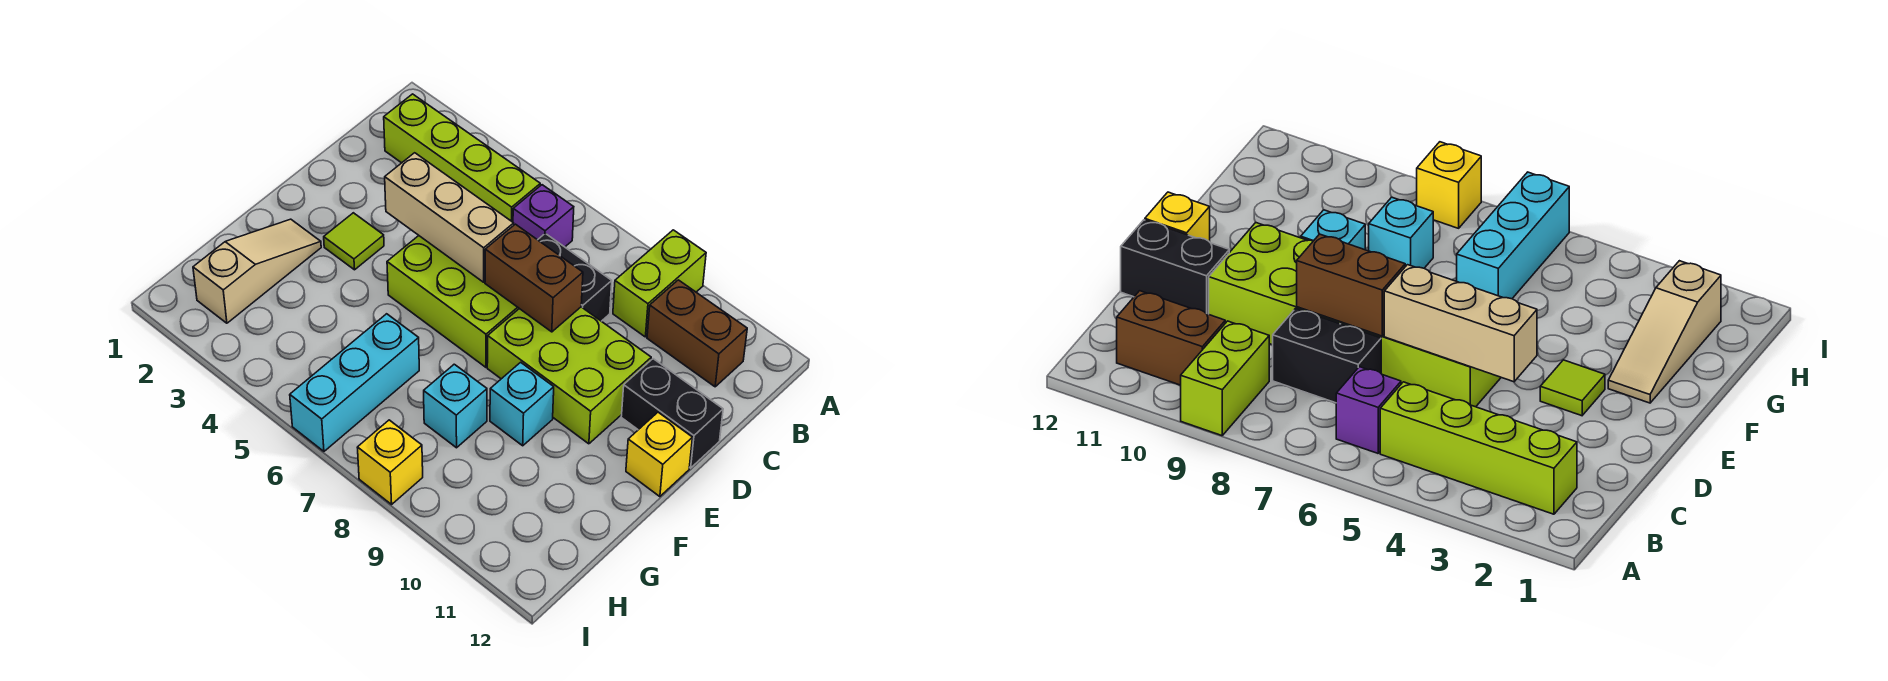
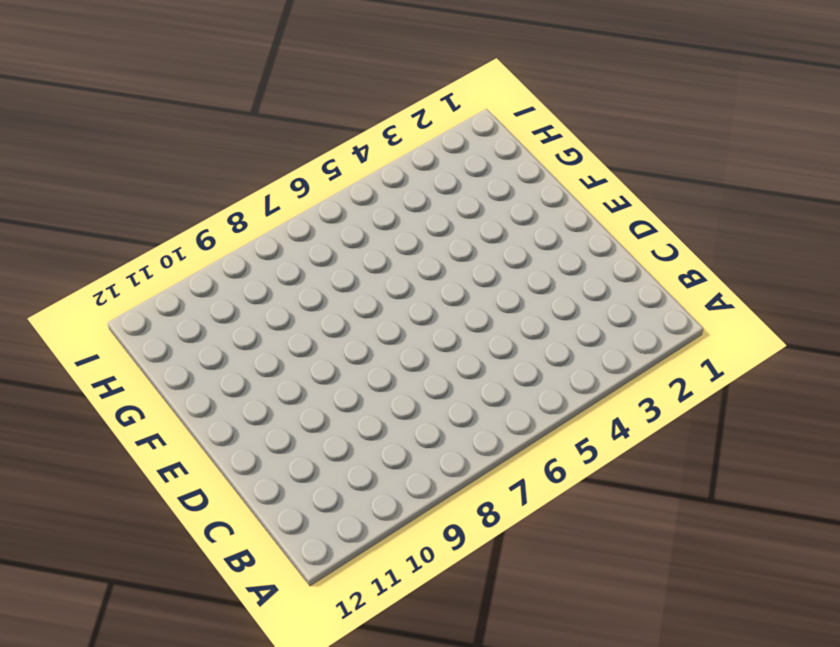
none -> lime brick A9:B9 level 1
none -> lime brick B2:B5 level 1
none -> purple brick B6 level 1

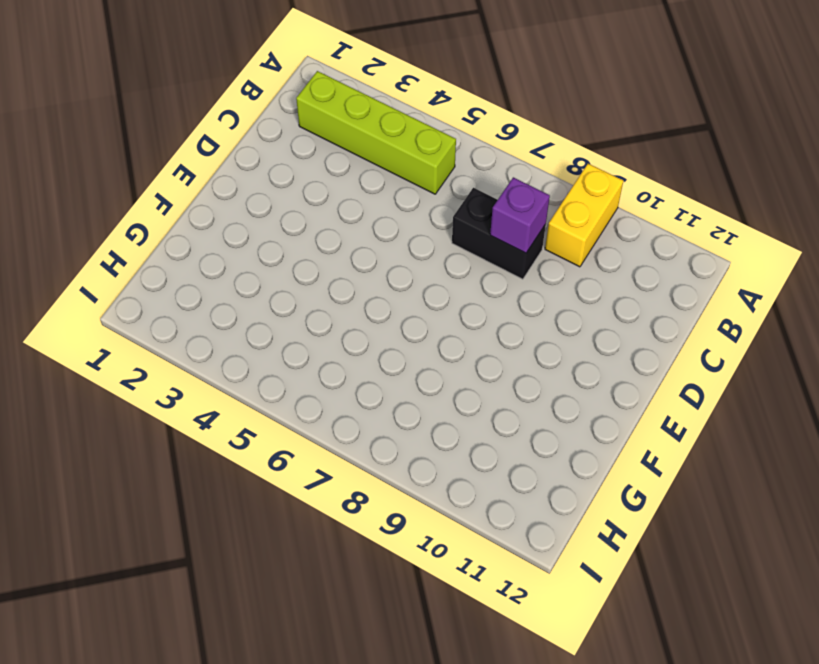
yellow brick A9:B9 level 1 -> lime brick A9:B9 level 1
purple brick C8 level 2 -> purple brick B6 level 1
none -> brown brick B10:B11 level 1
none -> lime brick D5:E7 level 1
none -> lime brick D8:E10 level 1

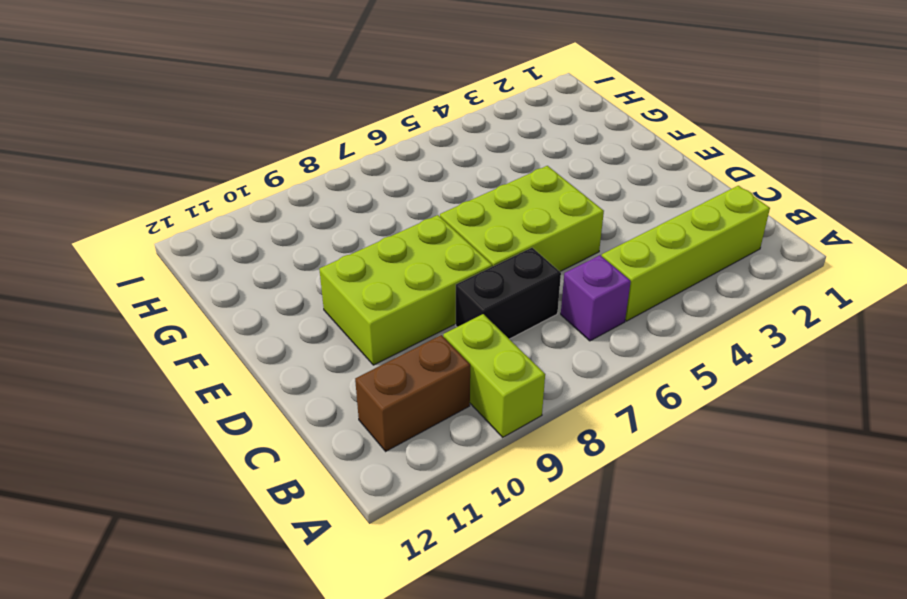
none -> black brick D11:D12 level 1
none -> lime tile E3 level 1
none -> yellow brick E12 level 1

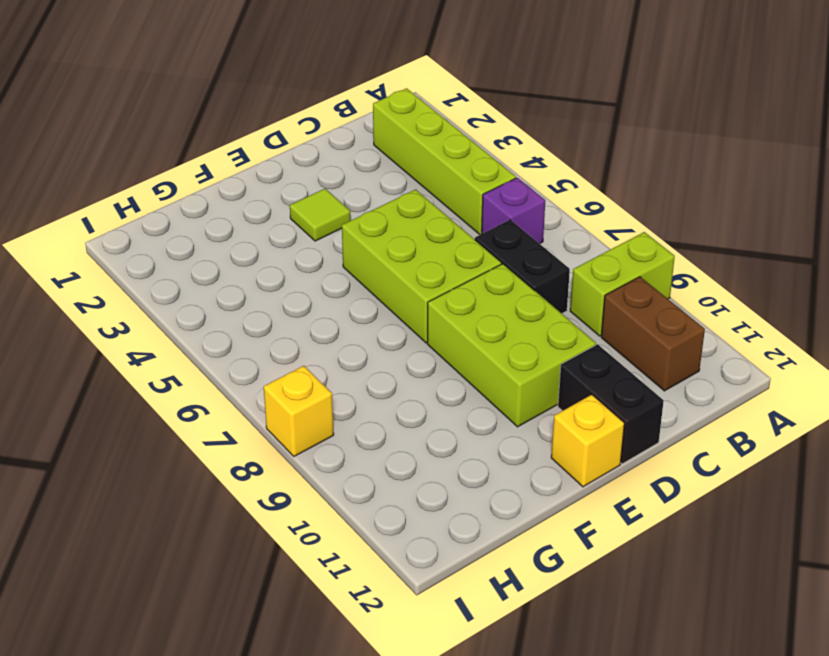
none -> tan slope F2:H2 level 1 top H
none -> cyan brick F9 level 1
none -> cyan brick G6:I6 level 1

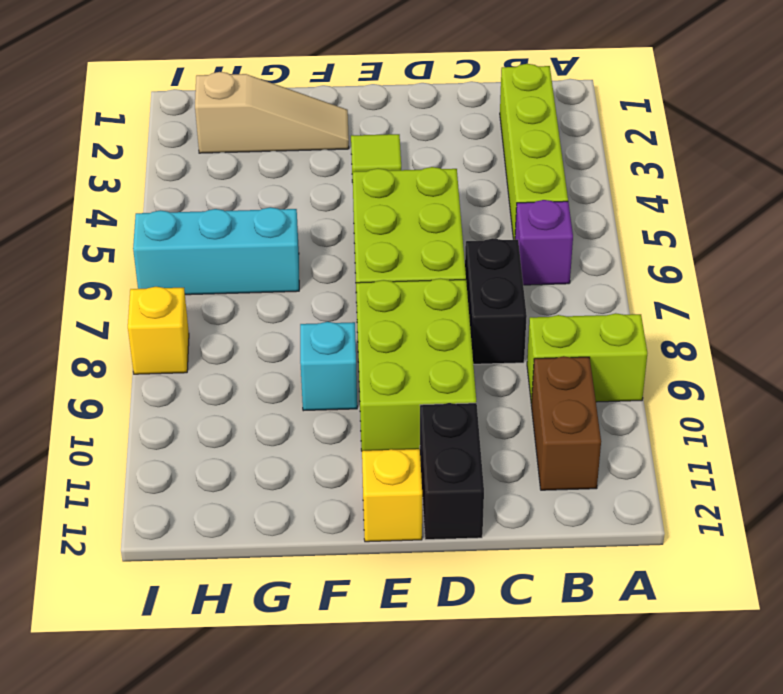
none -> cyan brick G8 level 1
none -> tan brick D4:D6 level 2
none -> brown brick D7:D8 level 2

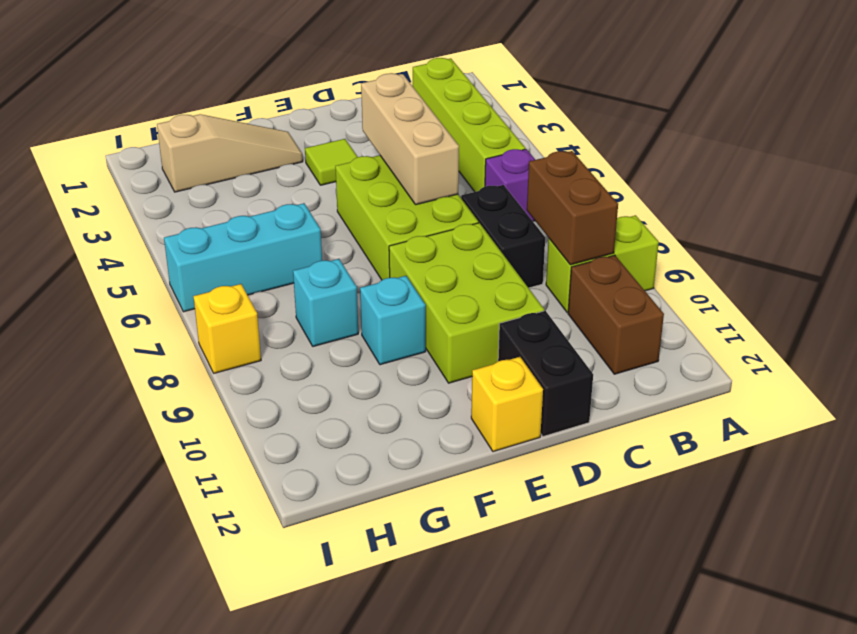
brown brick B8:B9 level 2 -> brown brick D7:D8 level 2

